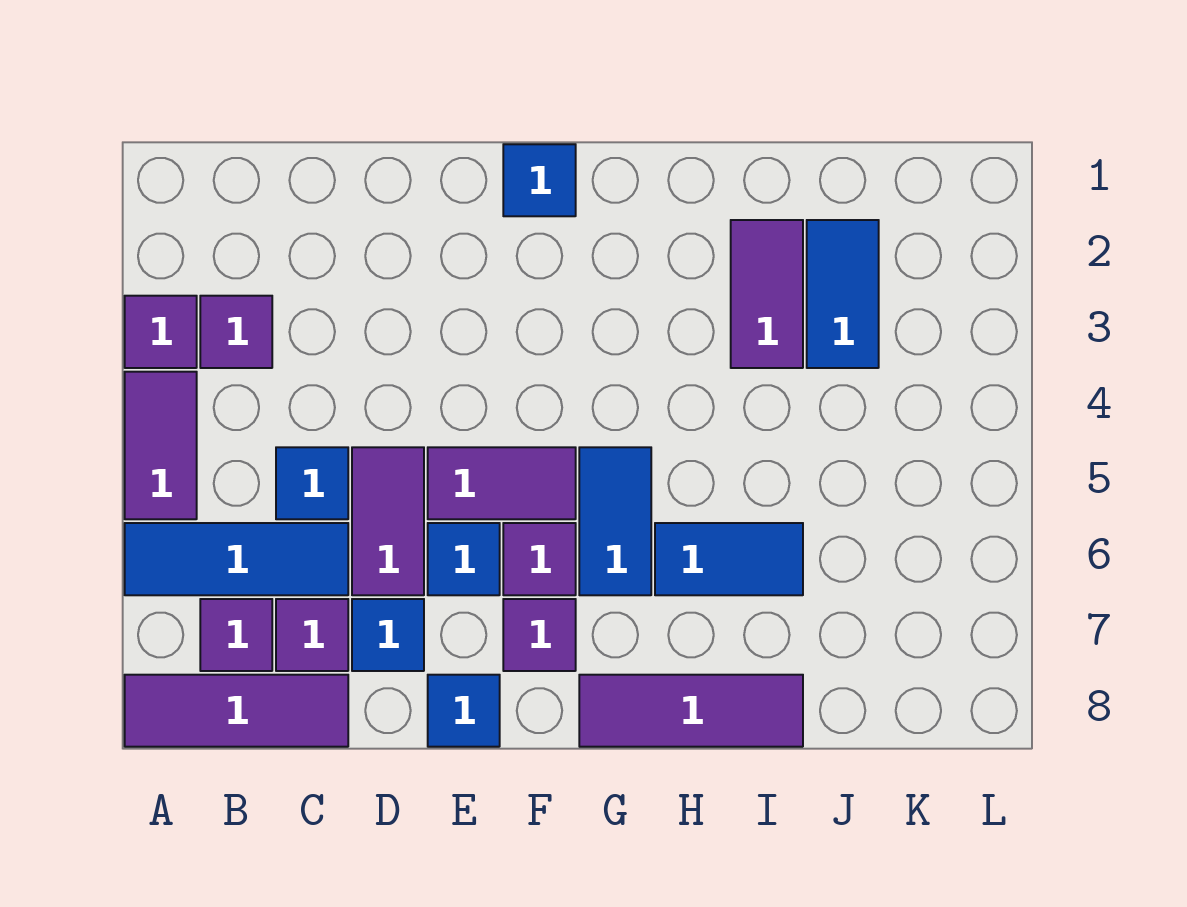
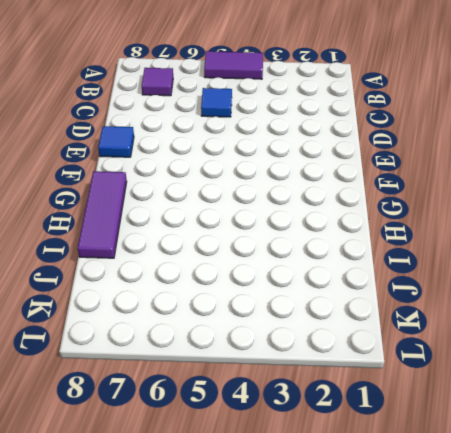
none -> purple tile A3 level 1
none -> blue tile A6:C6 level 1
none -> purple tile A8:C8 level 1

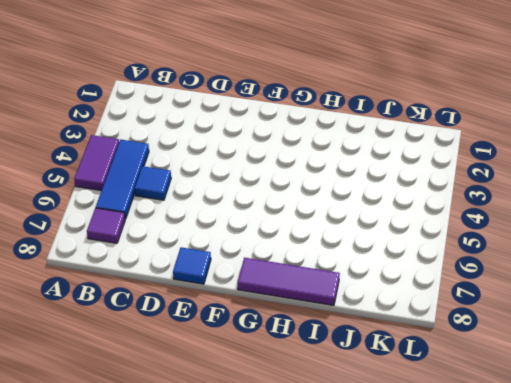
blue tile B4:B6 level 1 -> blue tile A6:C6 level 1
none -> purple tile A3 level 1
none -> purple tile A8:C8 level 1
none -> purple tile B3 level 1

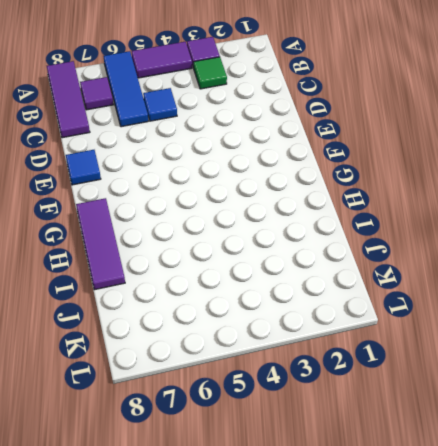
green tile B3 level 1 -> purple tile B3 level 1
none -> purple tile C7 level 1
none -> purple tile D5:D6 level 1
none -> blue tile D7 level 1

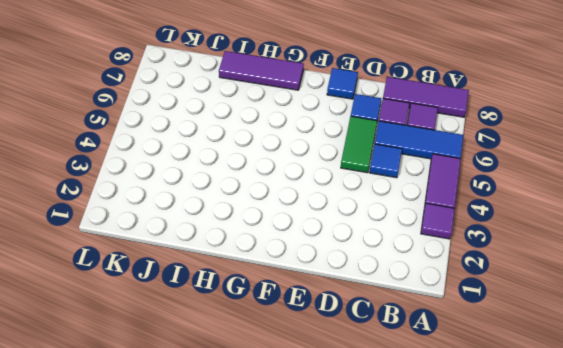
green tile D5:D6 level 1 -> purple tile D5:D6 level 1
none -> purple tile B3 level 1
none -> purple tile E5:F5 level 1
none -> blue tile E6 level 1

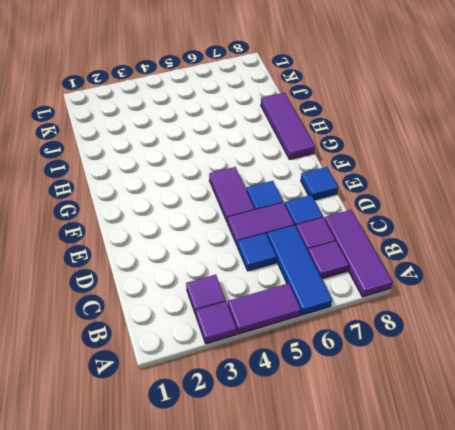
none -> blue tile F1 level 1
none -> purple tile F6 level 1
none -> purple tile F7 level 1

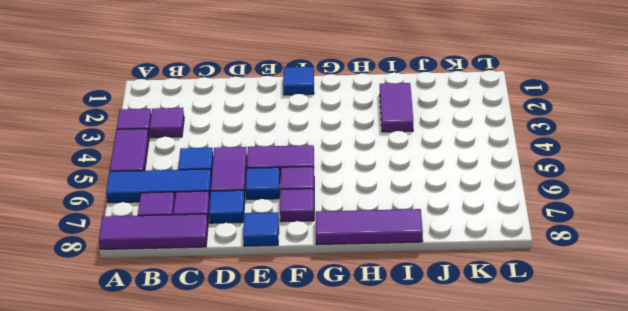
none -> blue tile G5:G6 level 1
none -> blue tile H6:I6 level 1
none -> blue tile J2:J3 level 1

